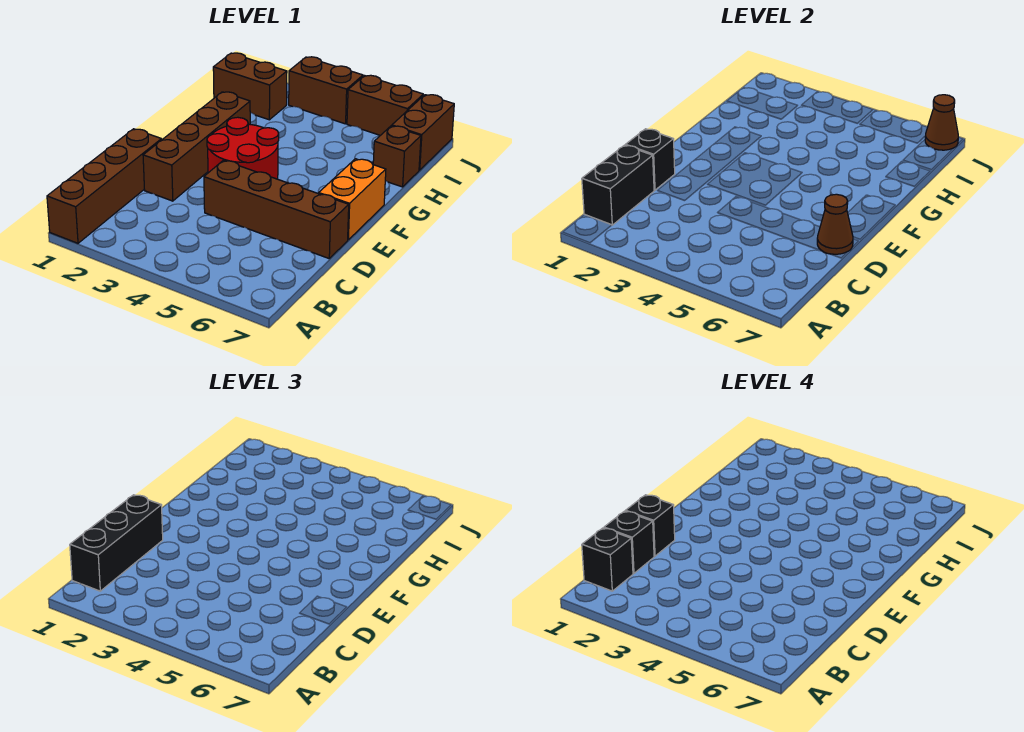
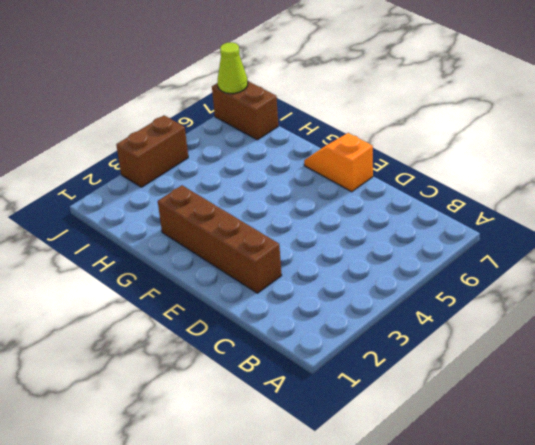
orange slope E7:F7 level 1 top E -> orange brick E7:F7 level 1
lime cone J7 level 2 -> brown cone J7 level 2
none -> brown brick A1:D1 level 1
none -> brown brick D4:D7 level 1
none -> red round brick E3:F4 level 1

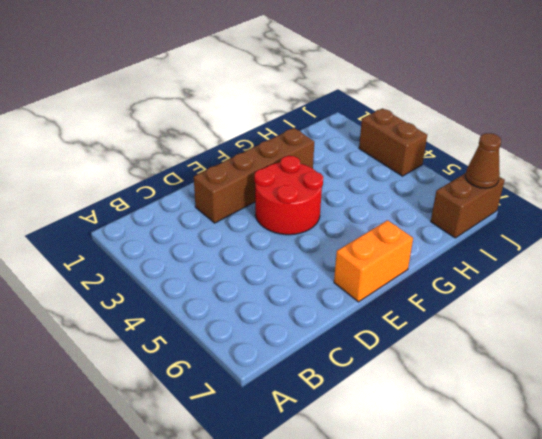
none -> brown brick A1:D1 level 1
none -> brown brick D4:D7 level 1
none -> brown brick H7 level 1

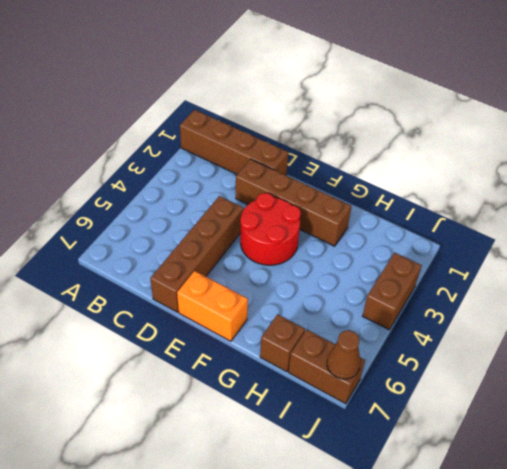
none -> brown brick I1:I2 level 1
none -> brown brick J5:J6 level 1
none -> black brick B1:C1 level 2

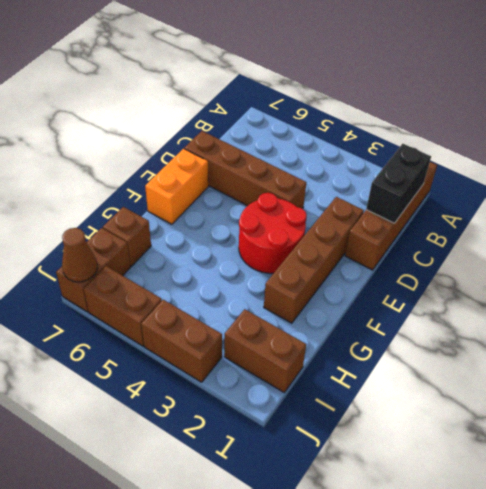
none -> black brick D1 level 2
none -> brown cone D7 level 2
none -> black brick B1:D1 level 3

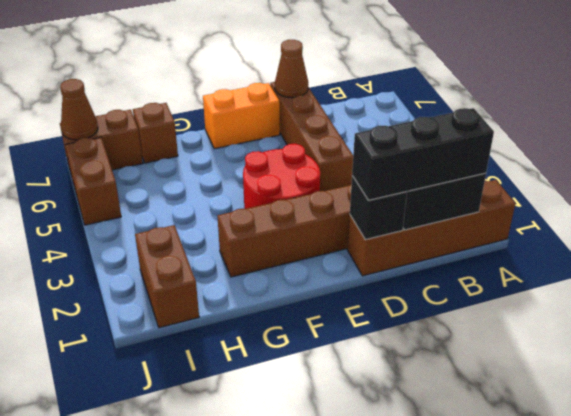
none -> brown brick J3:J4 level 1
none -> black brick B1 level 4
none -> black brick C1 level 4

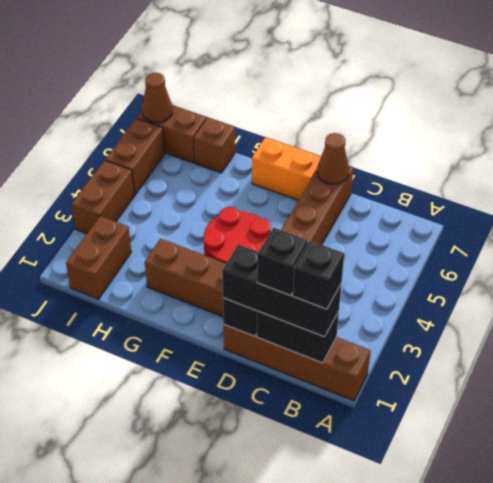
none -> black brick D1 level 4

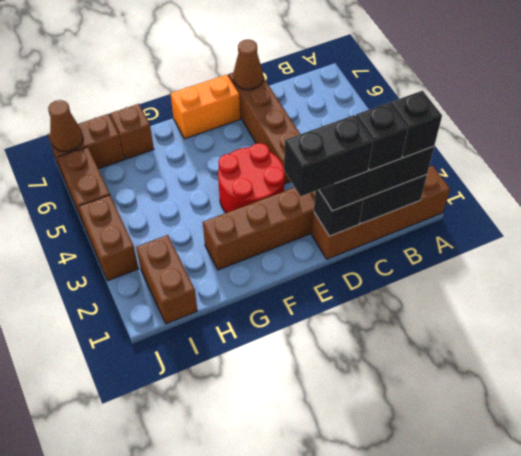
black brick D1:E1 level 4 -> black brick D1 level 4

